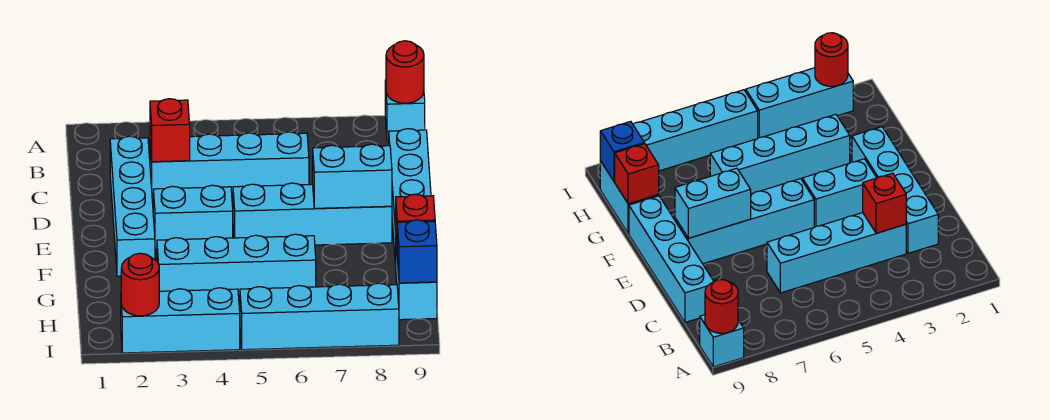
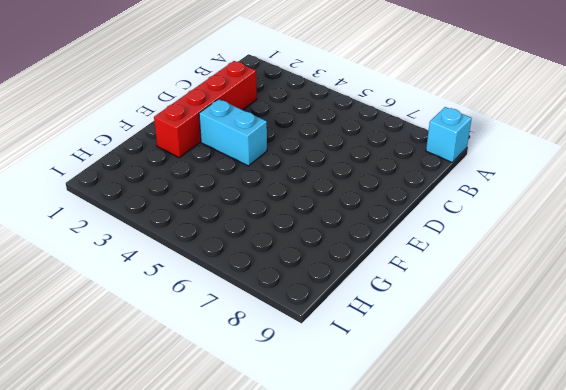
red brick C2:F2 level 1 -> cyan brick C2:F2 level 1
none -> cyan brick C3:C6 level 1
none -> cyan brick C9:F9 level 1
none -> cyan brick E5:E8 level 1

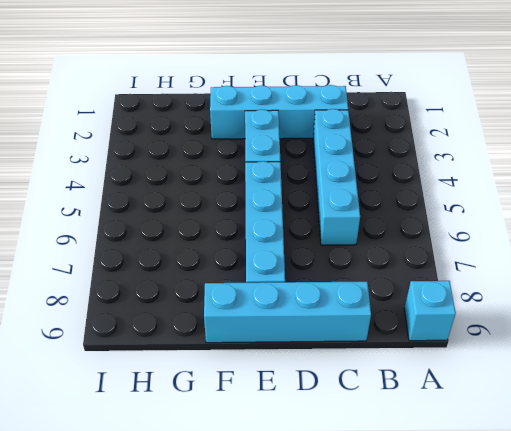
none -> cyan brick G3:G6 level 1
none -> cyan brick G9:H9 level 1
none -> cyan brick I2:I4 level 1

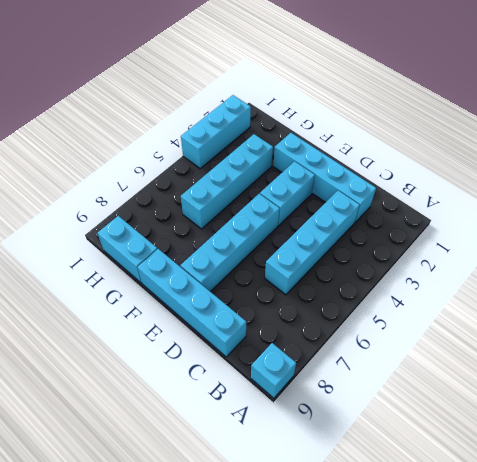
none -> cyan brick I5:I8 level 1
none -> red round brick A9 level 2
none -> red brick C3 level 2

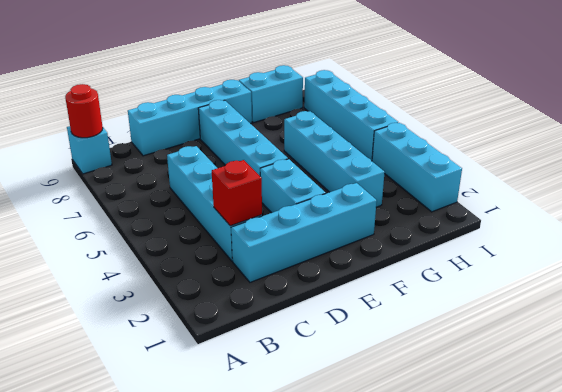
none -> cyan brick E7:E8 level 2
none -> red brick G9 level 2
none -> blue brick H9 level 2

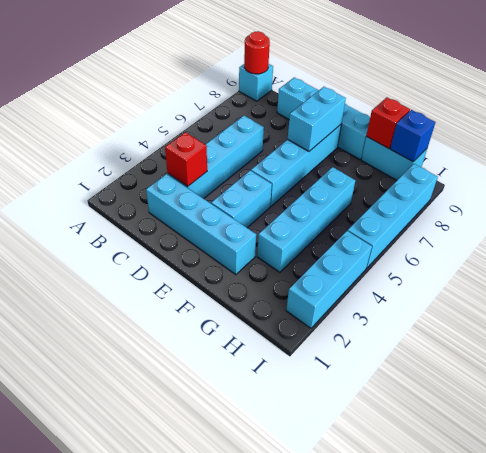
none -> red round brick I2 level 2

